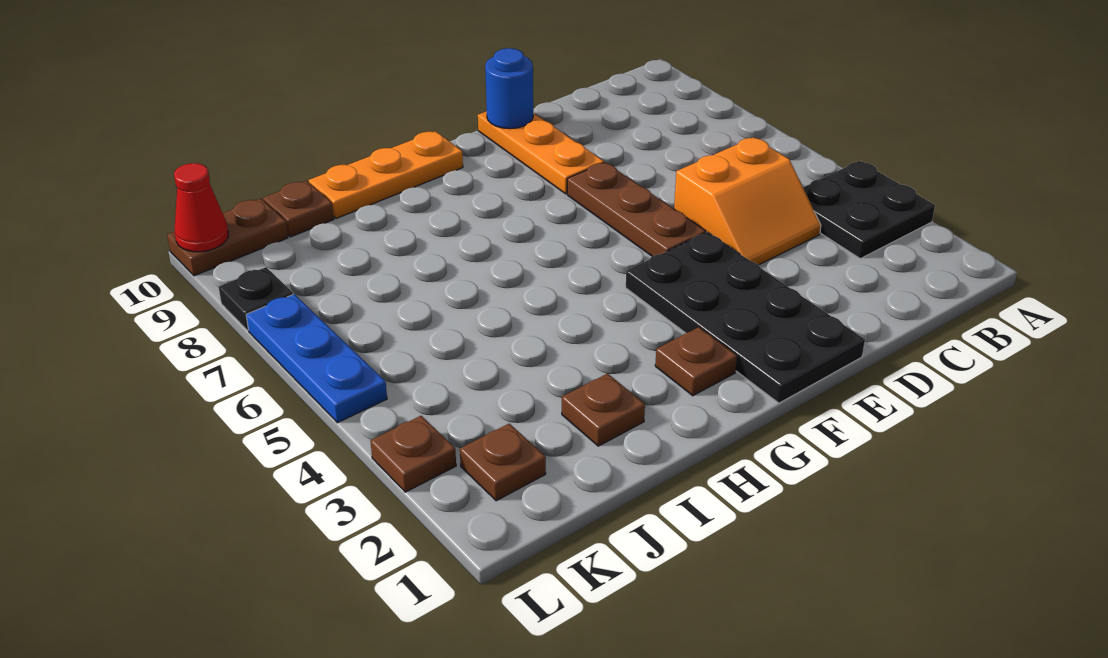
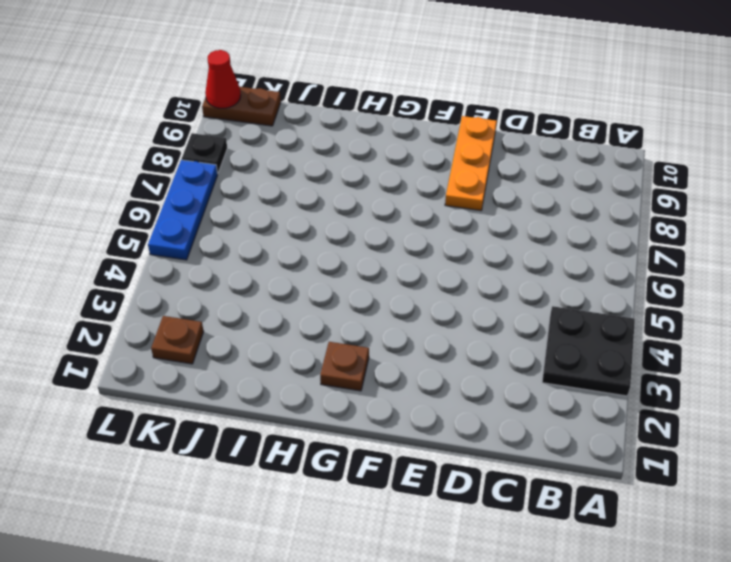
none -> orange slope C4:D5 level 1 top 5
none -> black plate E1:F4 level 1
none -> brown plate E5:E7 level 1

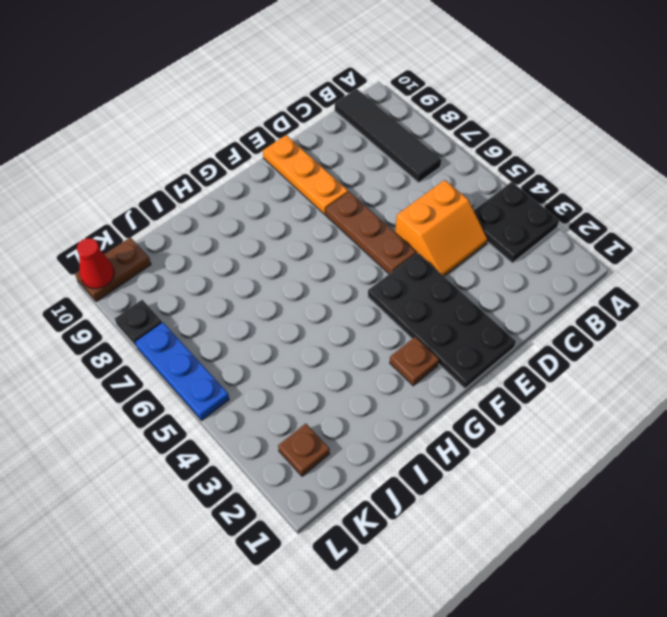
black tile B7:B10 level 1 -> none
none -> orange plate G10:I10 level 1
none -> brown plate I2 level 1
none -> brown plate J10 level 1

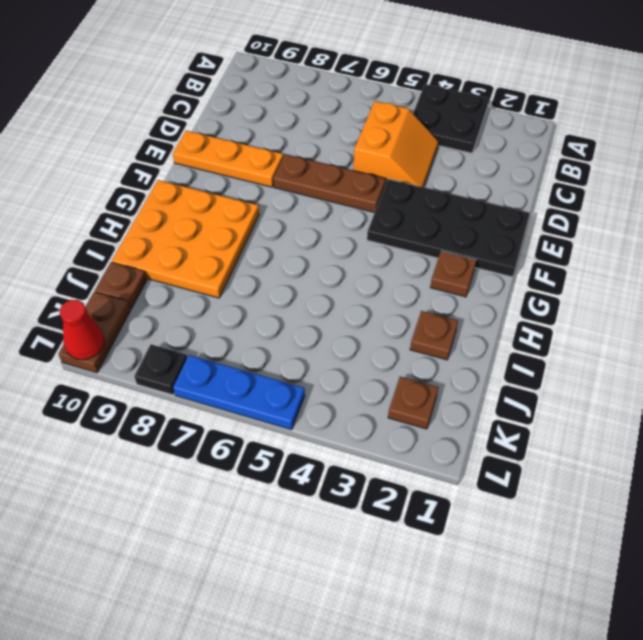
orange plate G8:I10 level 1 -> orange plate G10:I10 level 1
none -> brown plate L3 level 1
none -> blue round brick E10 level 2

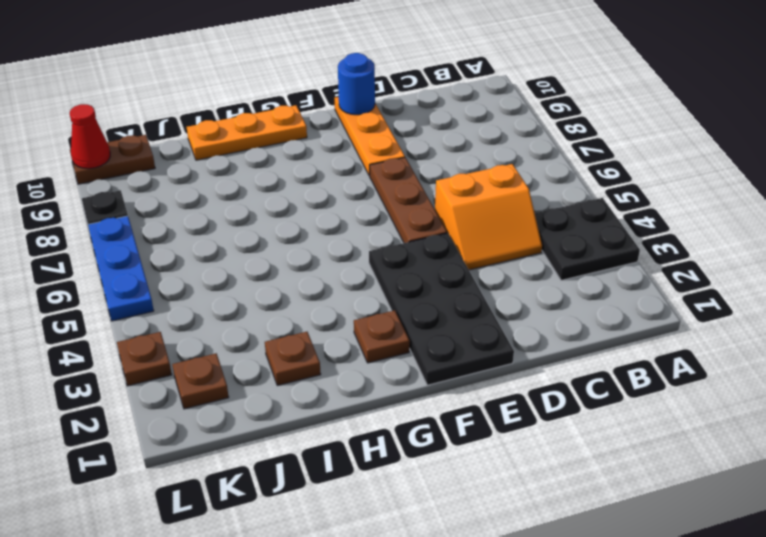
none -> brown plate J10 level 1

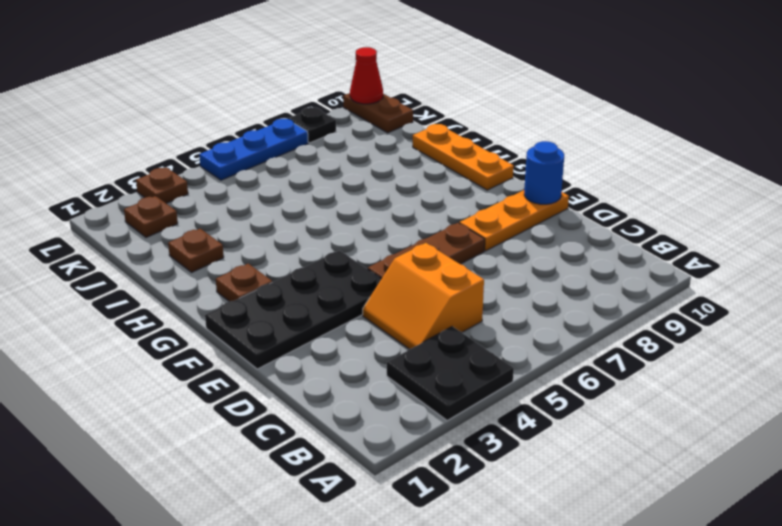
none -> brown plate J10 level 1

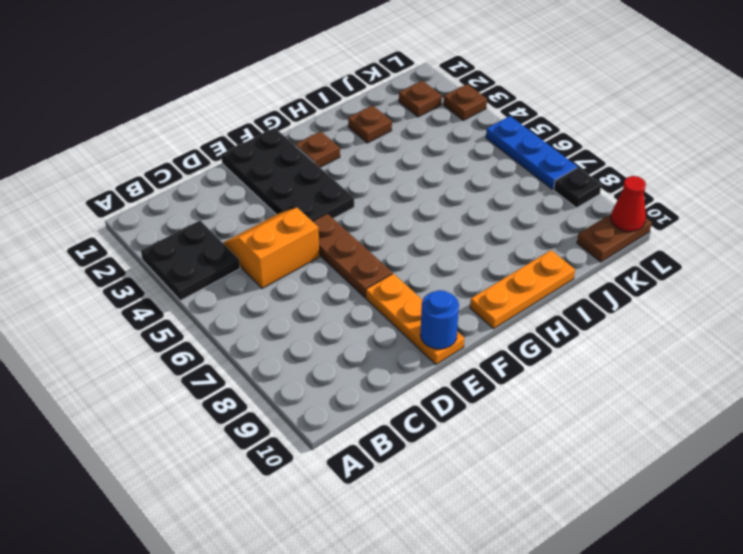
none -> brown plate J10 level 1

